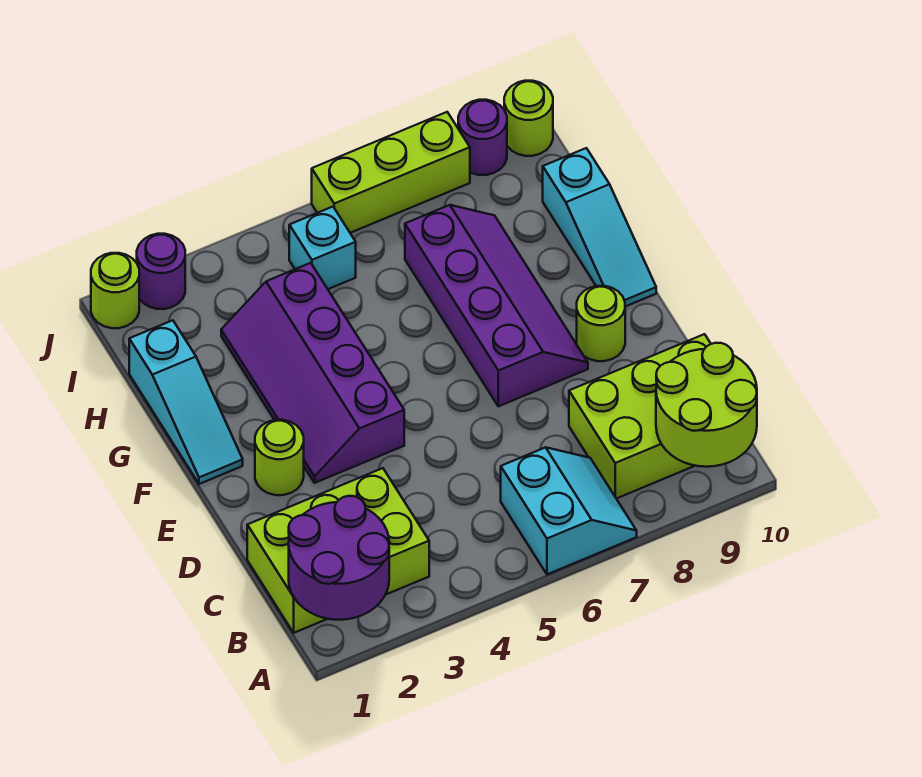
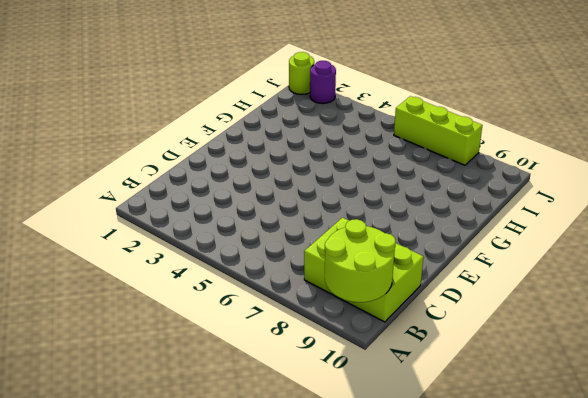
none -> cyan slope A6:B7 level 1 top 6
none -> lime brick B1:C3 level 1
none -> lime round brick E2 level 1

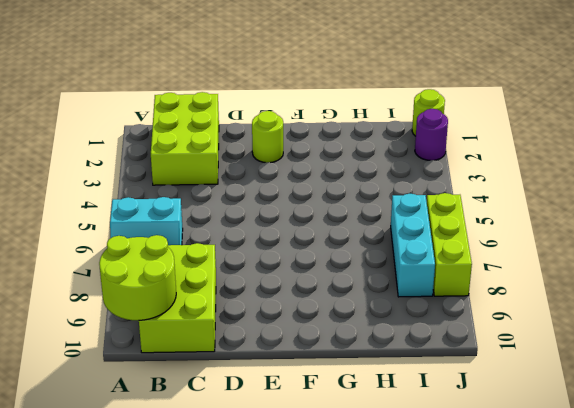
cyan brick I6:I8 level 1 -> none
none -> purple slope E3:H4 level 1 top 4
none -> purple slope E7:H8 level 1 top 7
none -> lime round brick E9 level 1

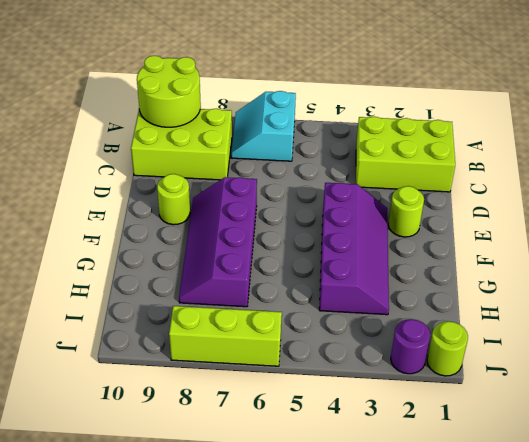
none -> cyan slope F1:H1 level 1 top H
none -> cyan slope F10:H10 level 1 top H
none -> cyan brick I5 level 1

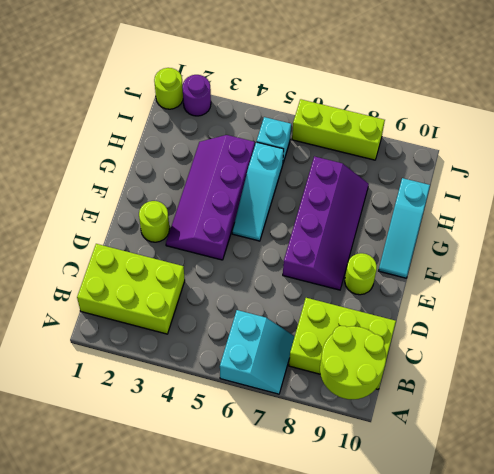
cyan slope F5:H5 level 1 top H -> cyan slope F1:H1 level 1 top H
none -> purple round brick J9 level 1
none -> lime round brick J10 level 1
none -> purple round brick A1:B2 level 2

